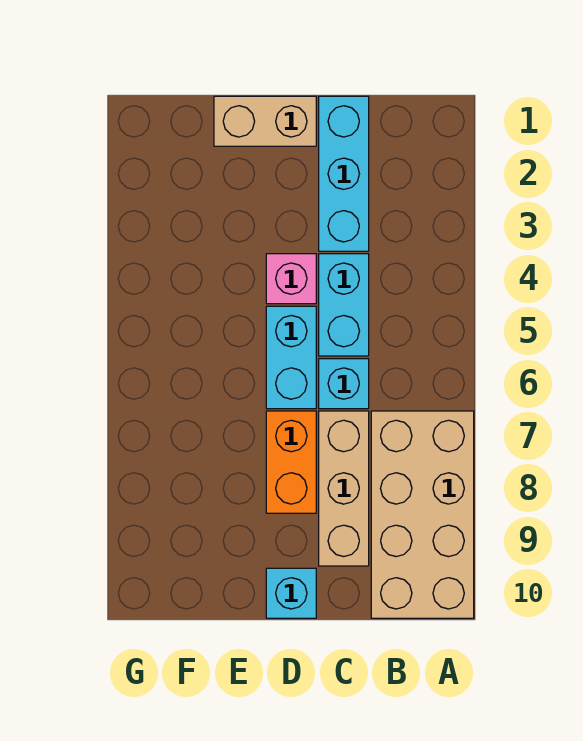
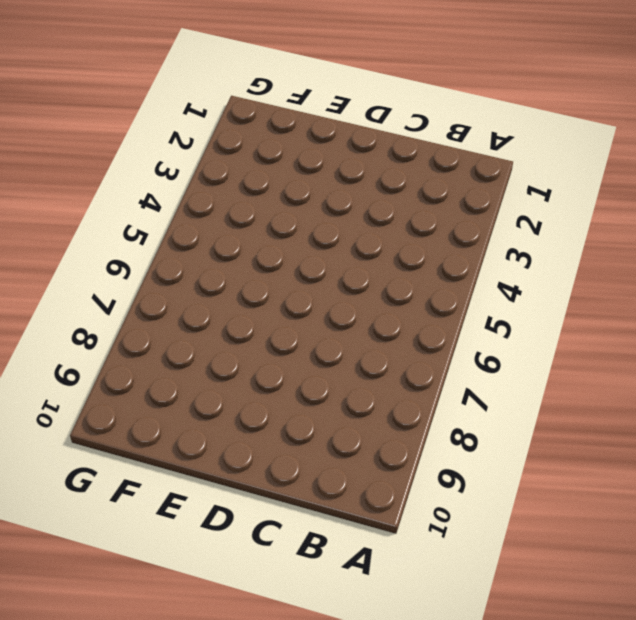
none -> tan brick A7:B10 level 1
none -> cyan brick C1:C3 level 1

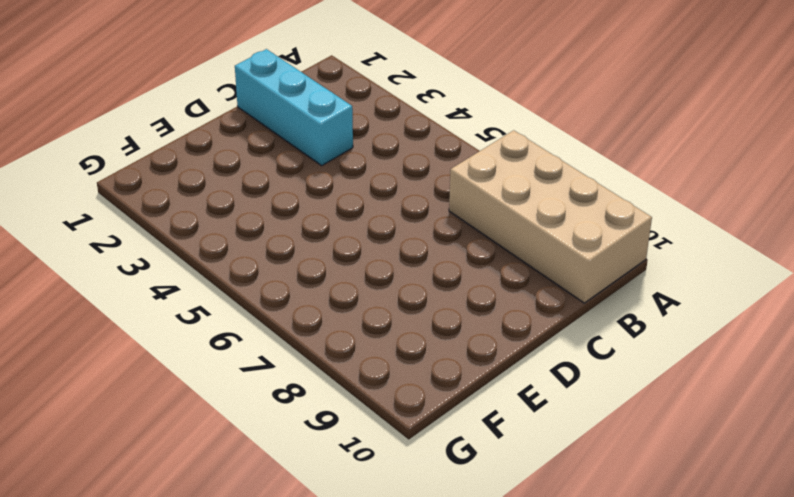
none -> cyan brick C4:C5 level 1
none -> cyan brick C6 level 1

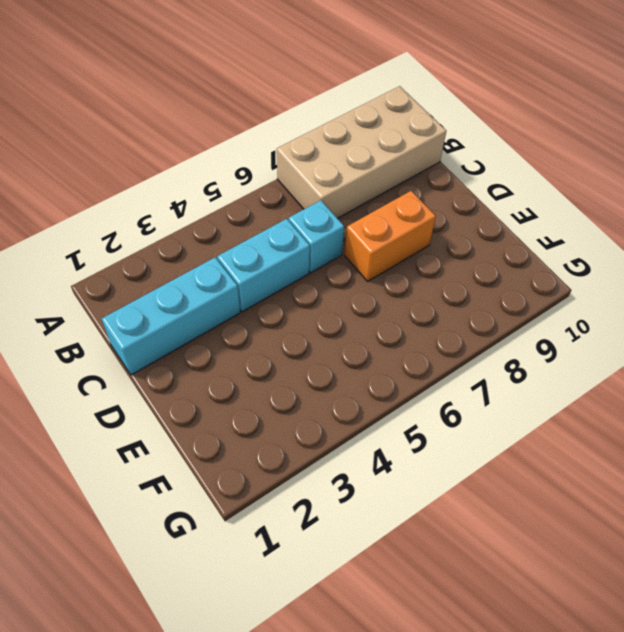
none -> tan brick C7:C9 level 1
none -> tan brick D1:E1 level 1

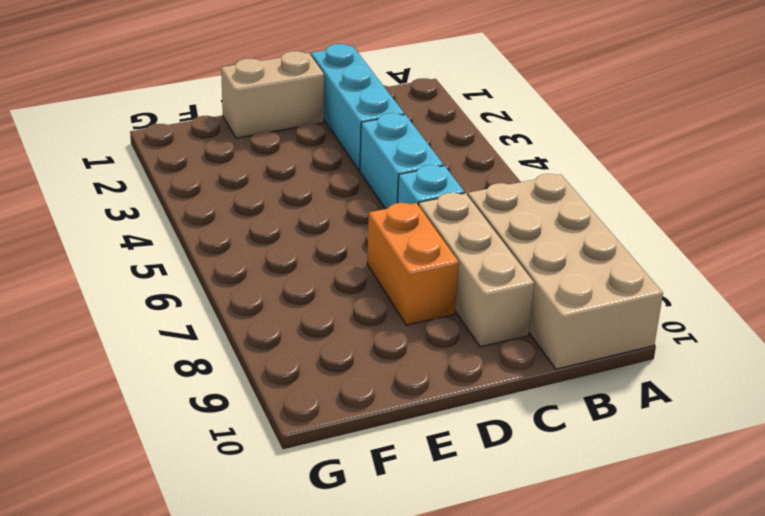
none -> pink brick D4 level 1
none -> cyan brick D5:D6 level 1

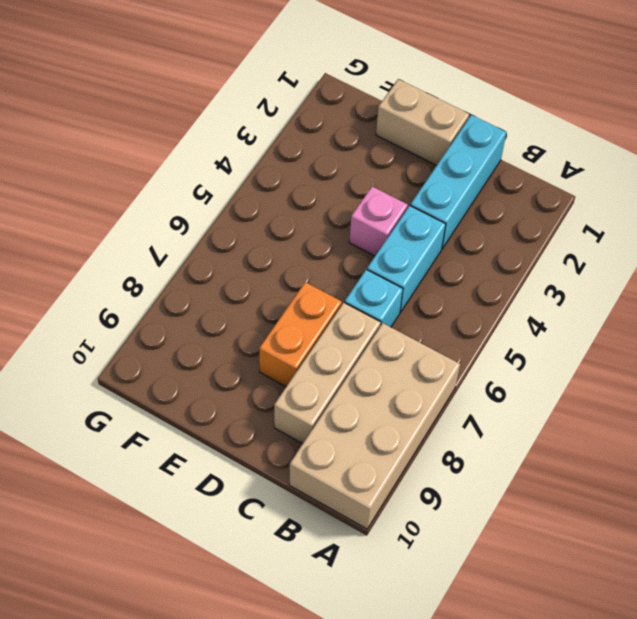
none -> cyan brick D5:D6 level 1
none -> cyan brick D10 level 1

